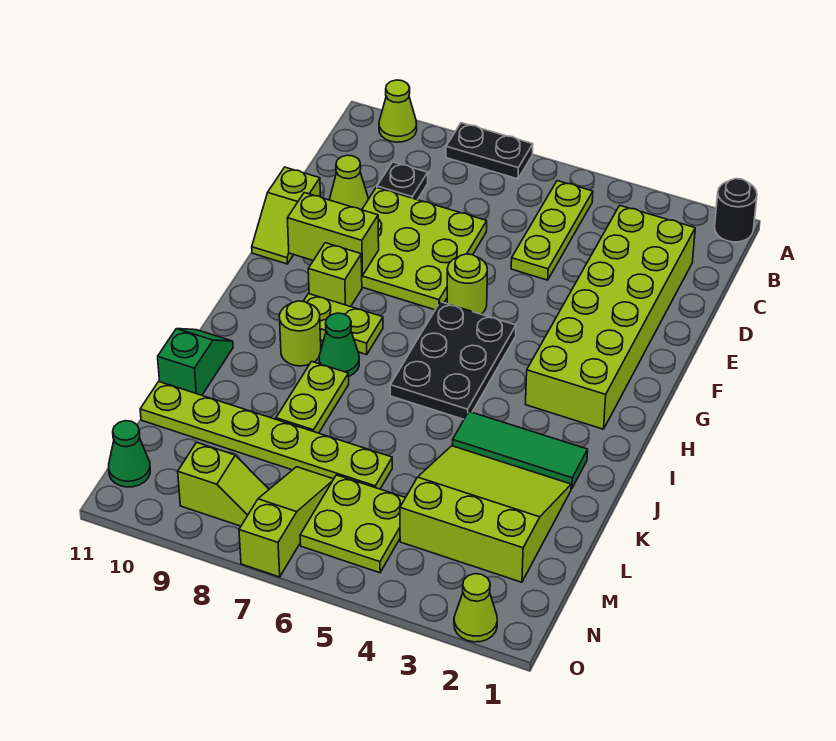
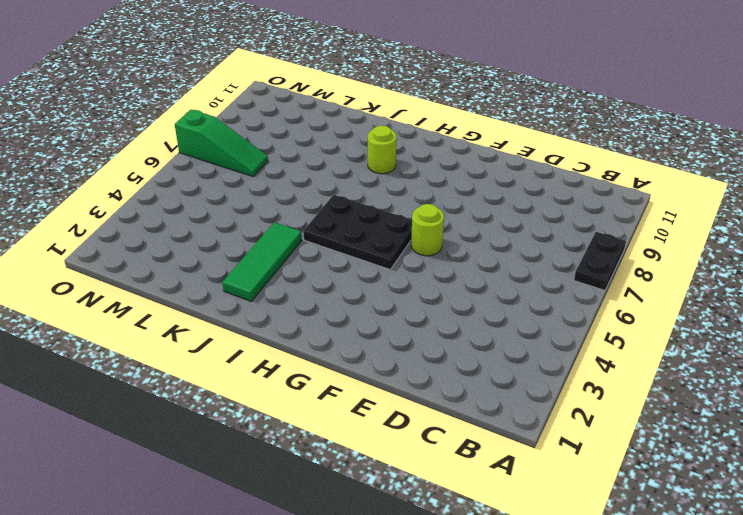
green slope M7:O7 level 1 top O -> lime slope M7:O7 level 1 top O
none -> black round brick A1 level 1
none -> lime cone A10 level 1
none -> lime plate B5:D5 level 1

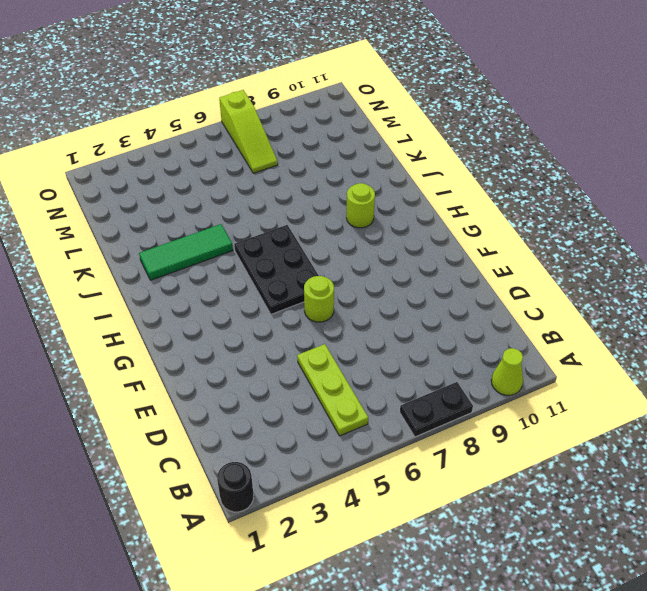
none -> lime brick C2:H3 level 1
none -> black plate C9 level 1
none -> lime plate D7:F9 level 1

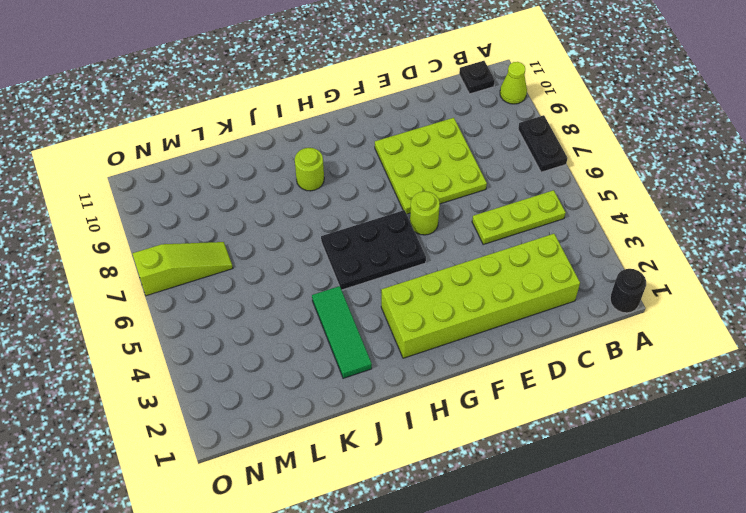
black plate B11 level 1 -> black plate C9 level 1
none -> lime cone D10 level 1
none -> lime slope E11:F11 level 1 top E
none -> lime brick G9 level 1

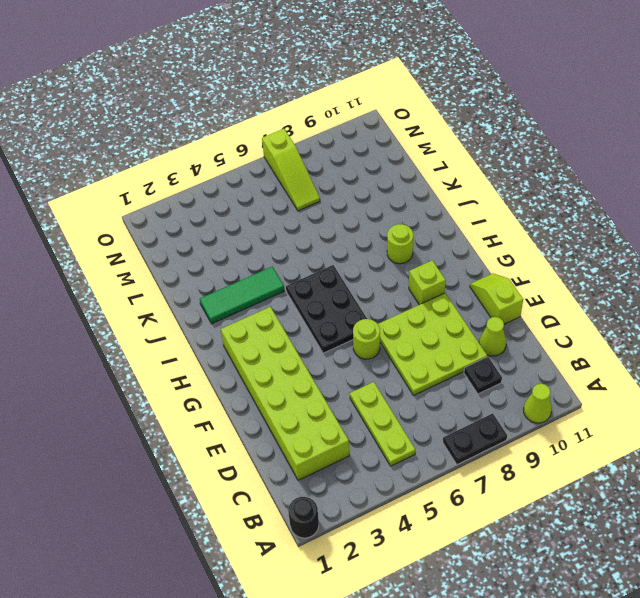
none -> lime plate H8:H9 level 1
none -> green cone I8 level 1
none -> lime plate J8:K8 level 1

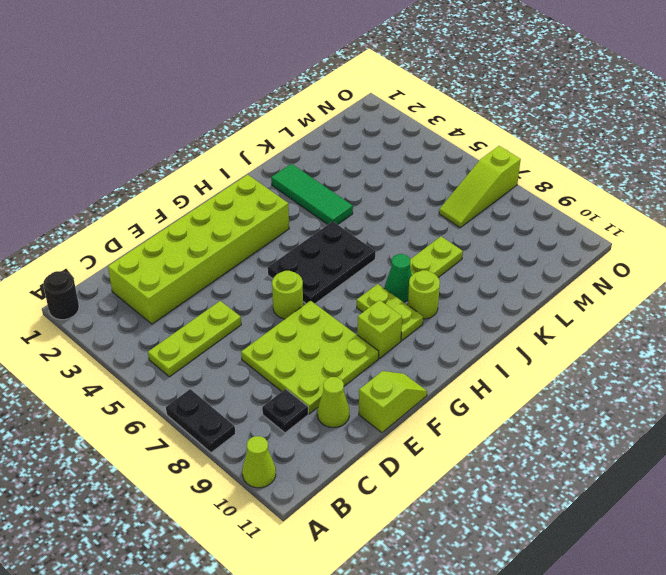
none -> green slope J11:K11 level 1 top K
none -> lime slope K2:M4 level 1 top M
none -> lime plate L6:L11 level 1

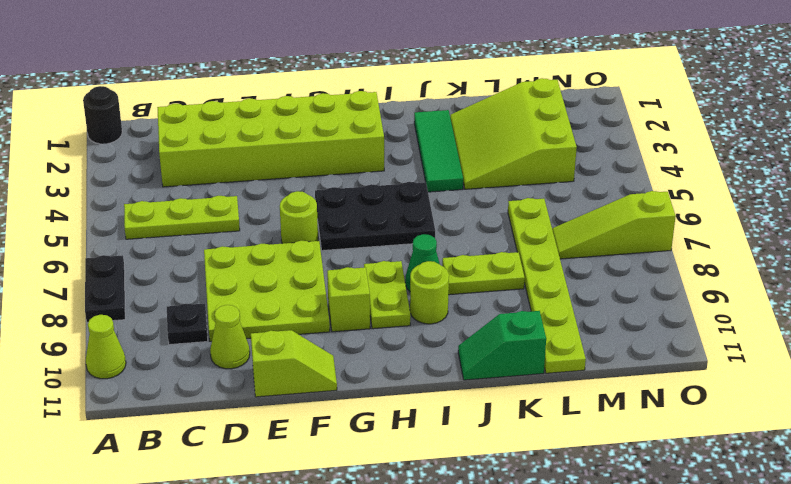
none -> lime plate M5:N6 level 1
none -> lime slope N8:N9 level 1 top 9
none -> green cone N11 level 1

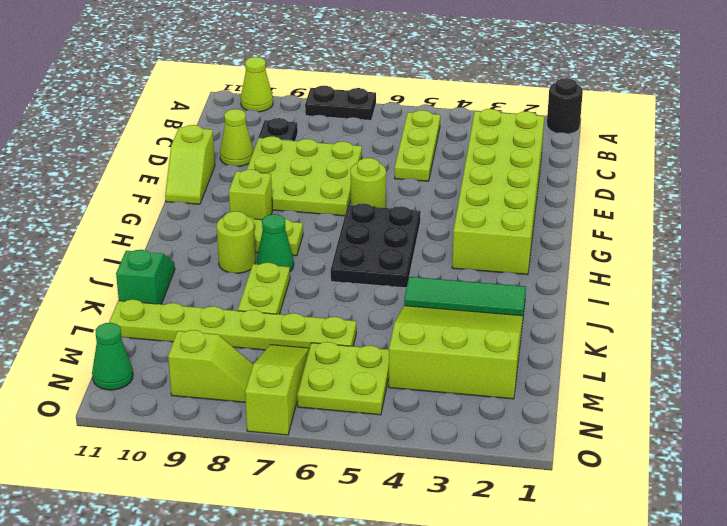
none -> lime cone O2 level 1
none -> lime brick F9:F10 level 2

